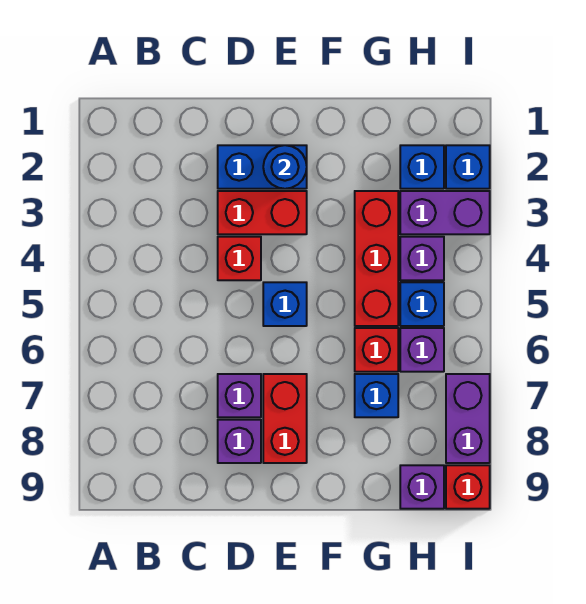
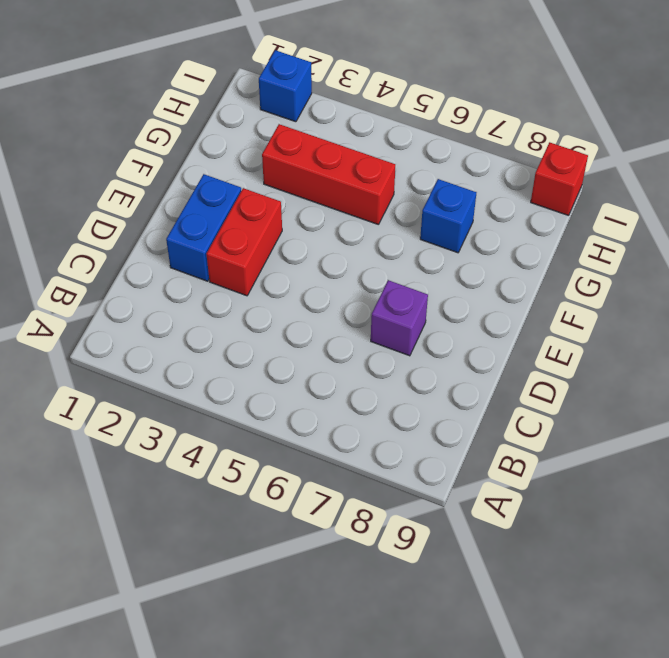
none -> red brick D4 level 1
none -> purple brick D8 level 1
none -> blue brick E5 level 1

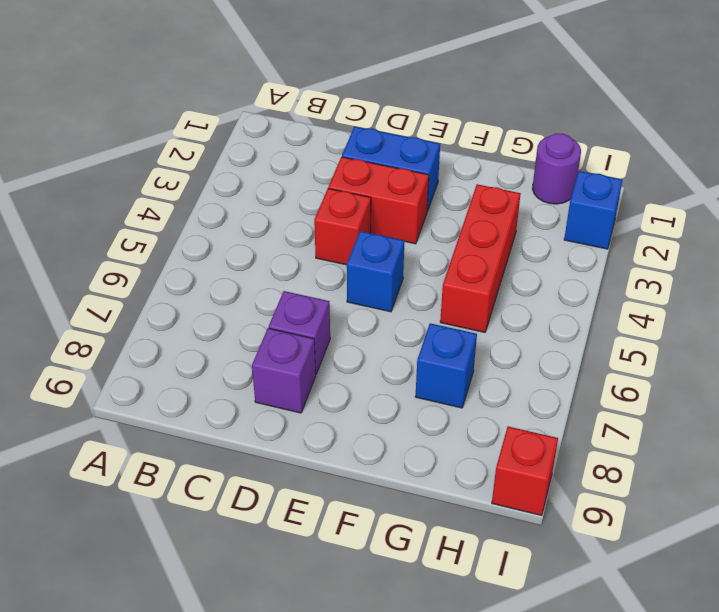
purple round brick H1 level 1 -> none
none -> red brick E7:E8 level 1
none -> red brick G6 level 1
none -> blue brick H2 level 1

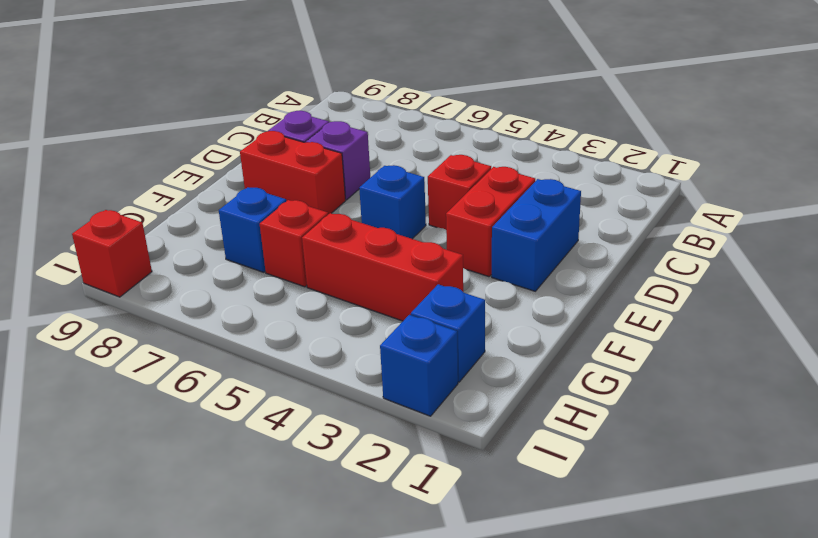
none -> purple brick H3:I3 level 1
none -> purple brick H4 level 1
none -> blue brick H5 level 1

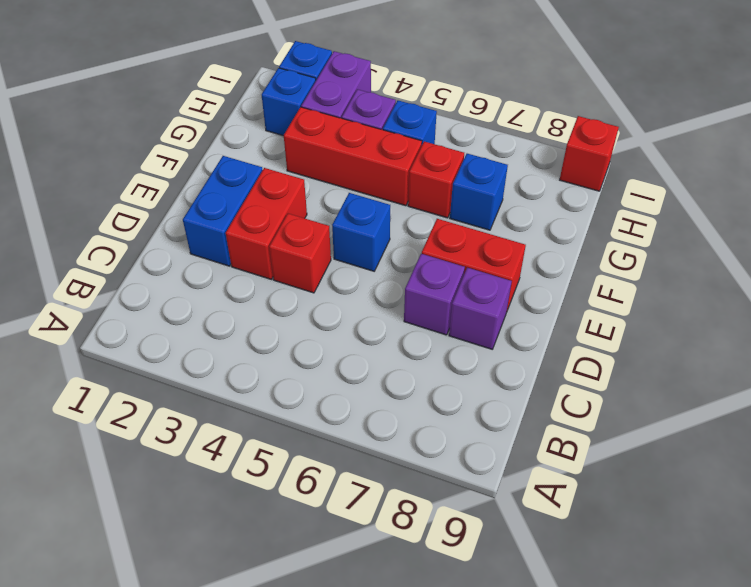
none -> purple brick H6 level 1
none -> purple brick H9 level 1
none -> purple brick I7:I8 level 1

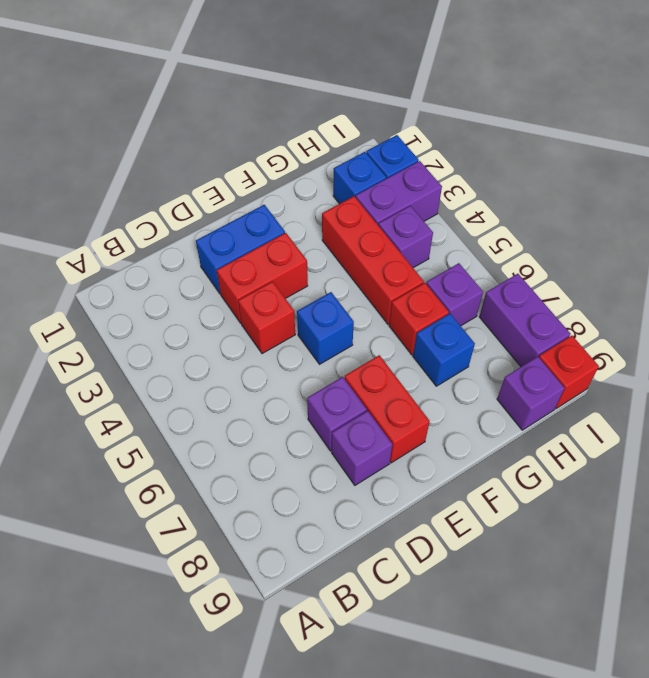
none -> blue brick H5 level 1
none -> blue round brick E2 level 2

